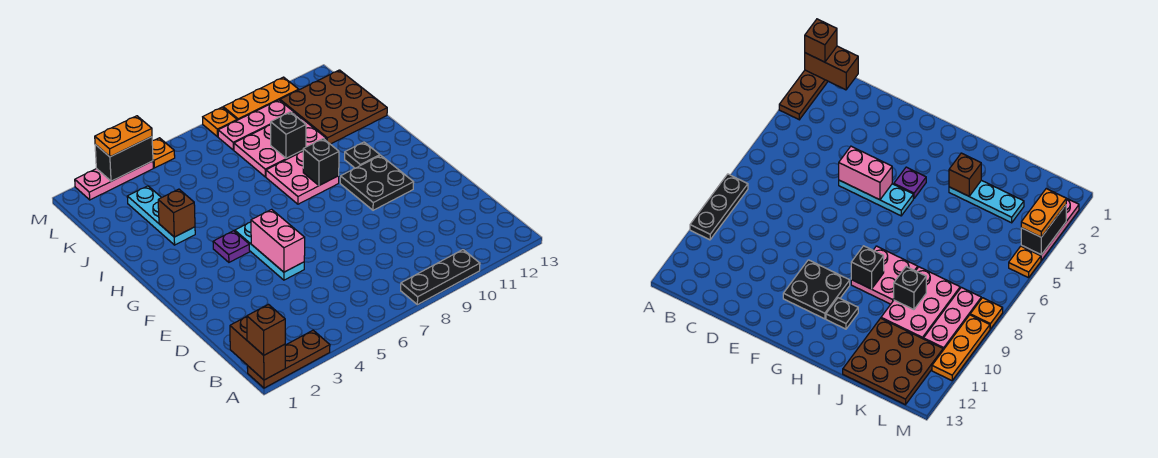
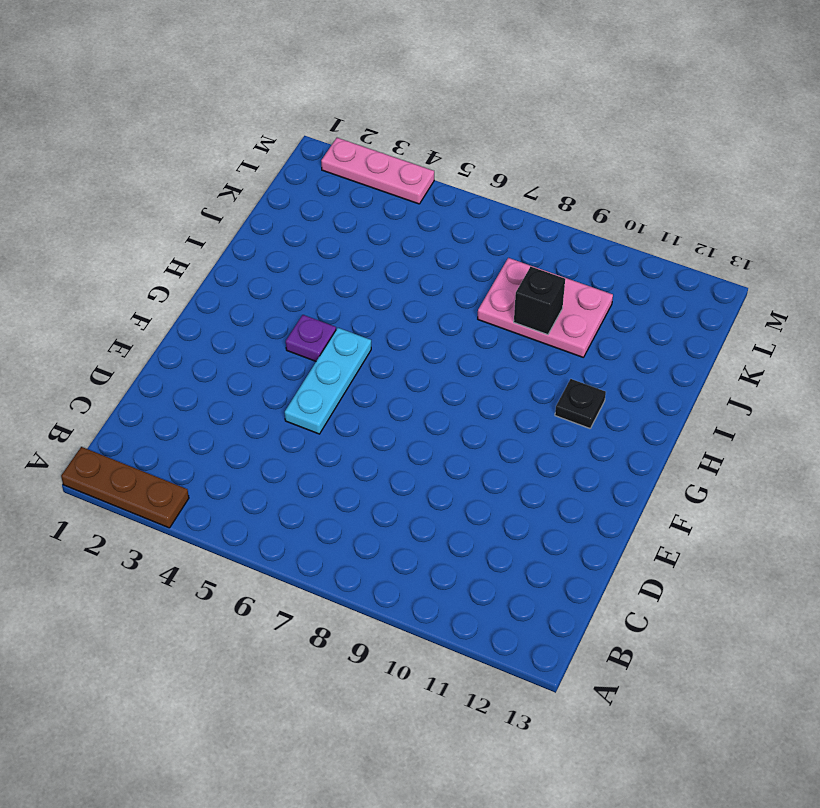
none -> black plate A8:A10 level 1
none -> black plate F10:G11 level 1
none -> pink plate H8:I9 level 1

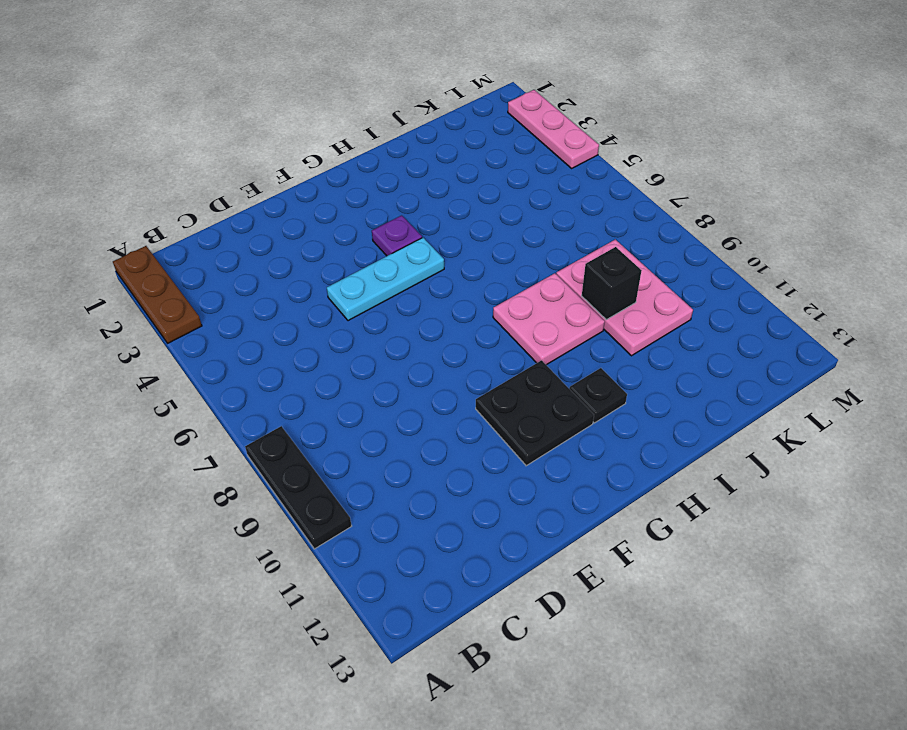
none -> cyan plate I3:K3 level 1
none -> brown plate J11:L13 level 1
none -> pink plate L8:L10 level 1

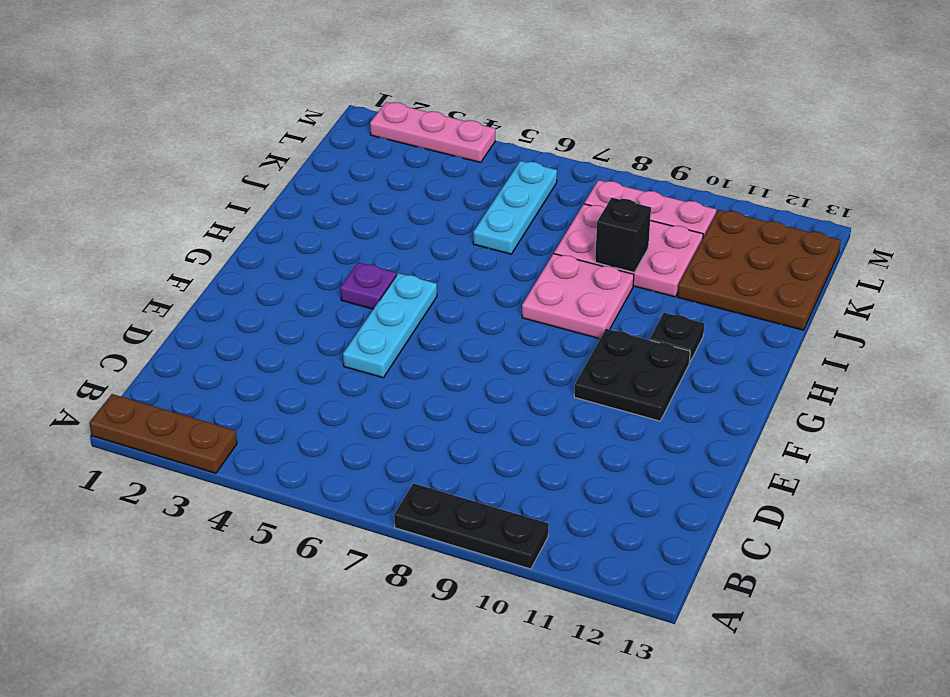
cyan plate J6:L6 level 1 -> cyan plate I3:K3 level 1
none -> orange plate M5 level 1
none -> orange plate M8 level 1
none -> orange plate M9:M11 level 1

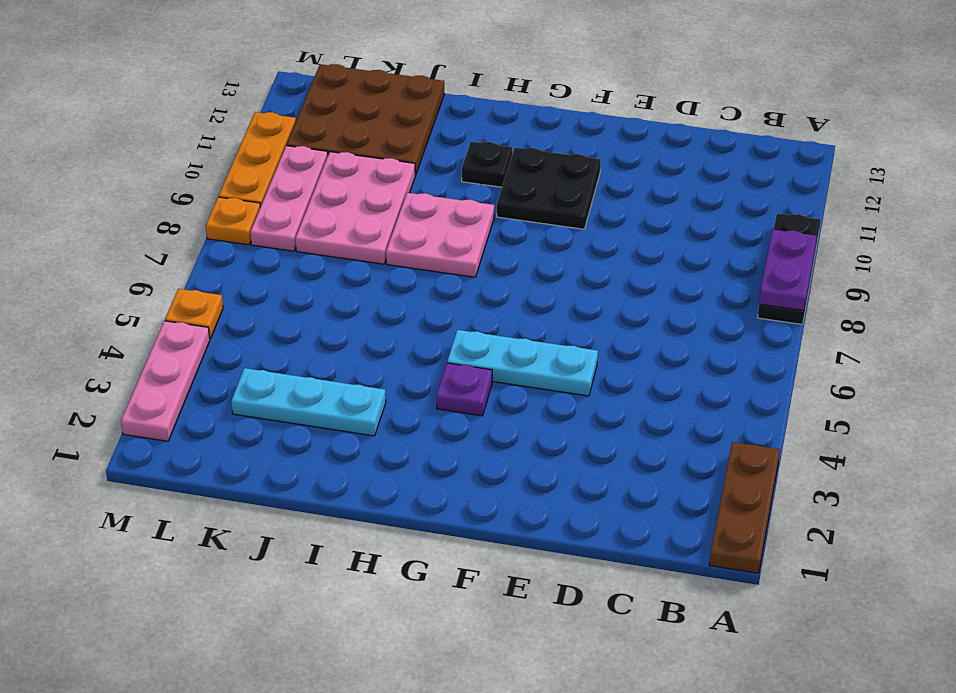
purple plate A8:A9 level 2 -> none
none -> brown brick A1:B1 level 2
none -> pink brick E5:F5 level 2
none -> black brick H9 level 2

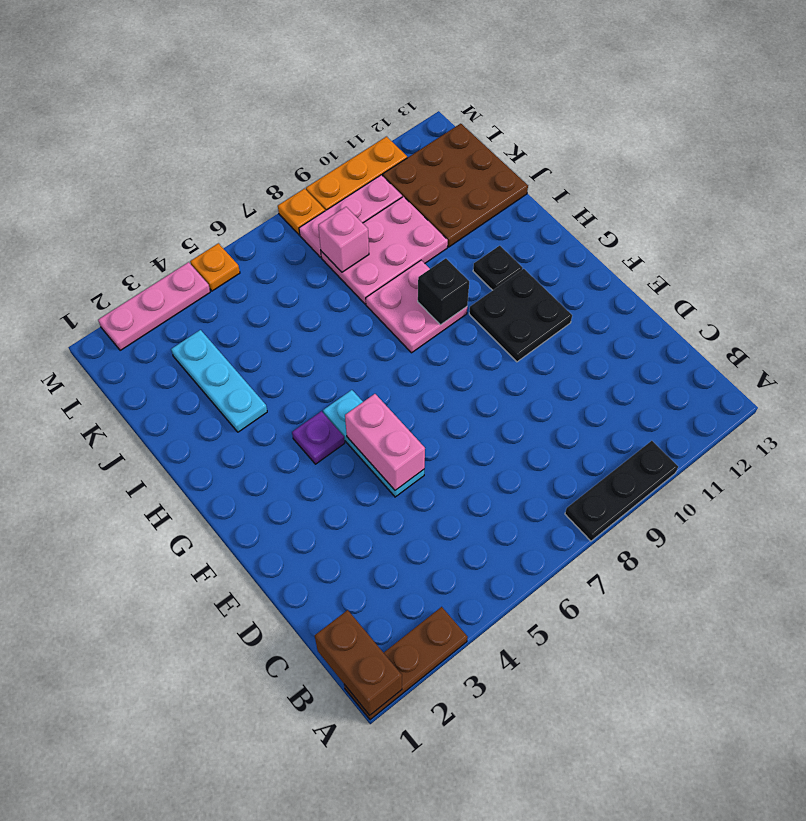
pink brick K8 level 2 -> none
none -> brown brick I3 level 2
none -> black brick J9 level 2
none -> black brick M3:M4 level 2

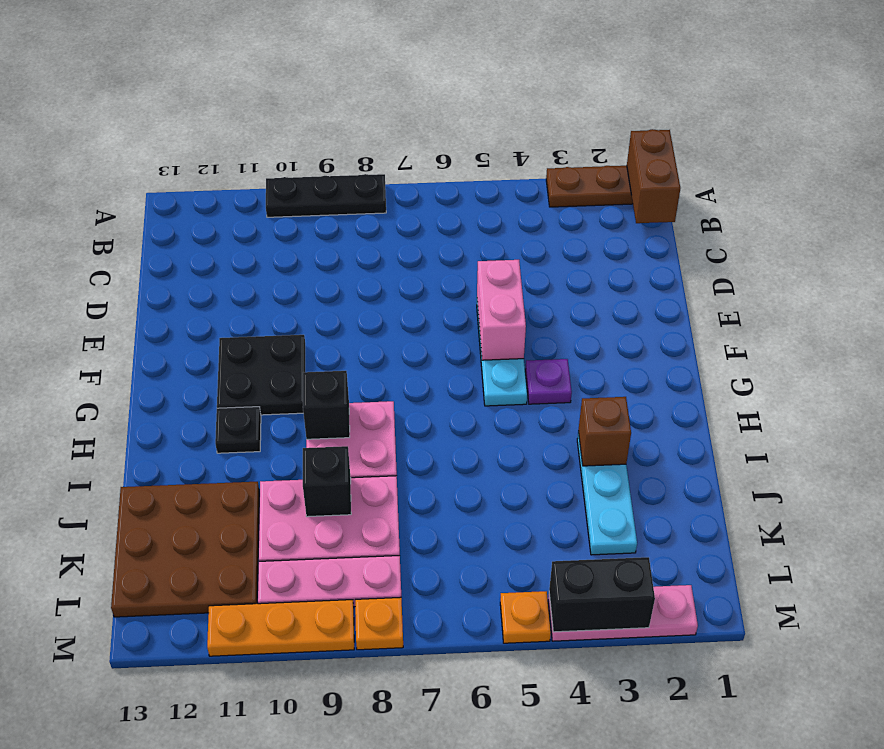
none -> brown brick A1 level 3
none -> orange plate M3:M4 level 3

